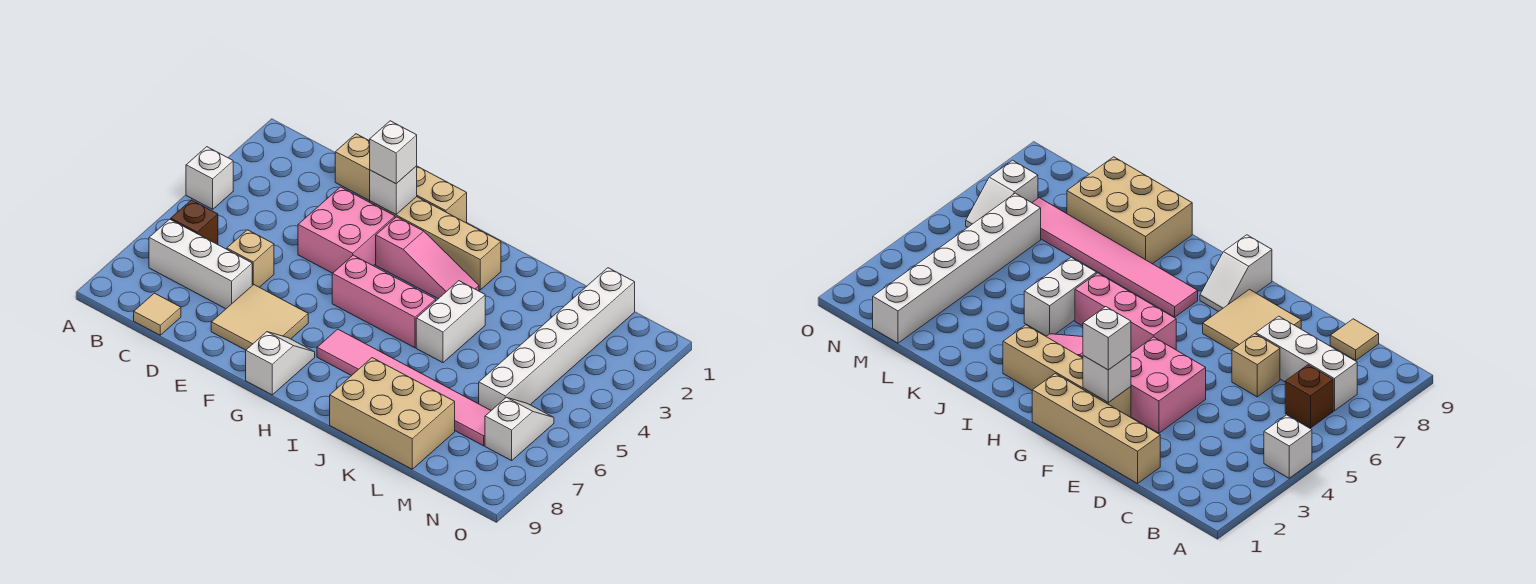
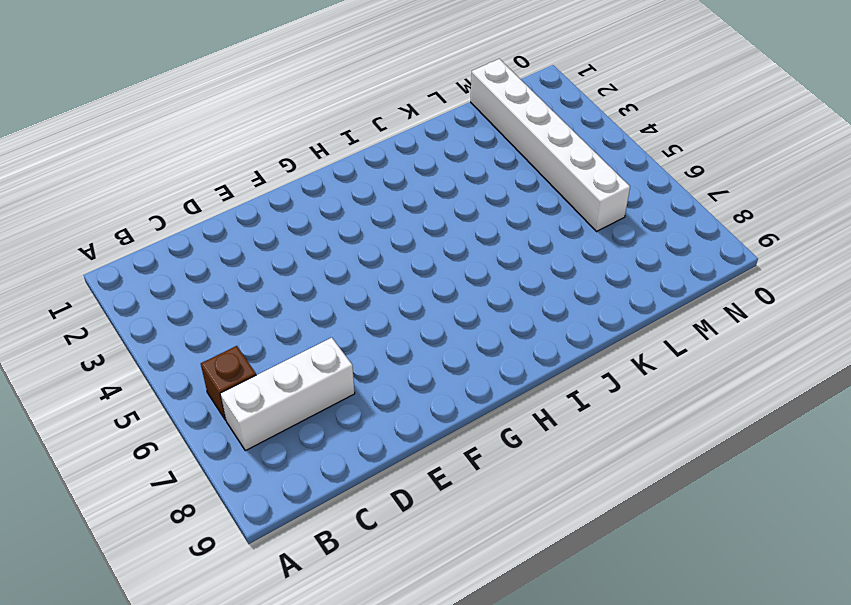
none -> white brick A4 level 1
none -> tan tile C9 level 1
none -> tan brick D1:G1 level 1

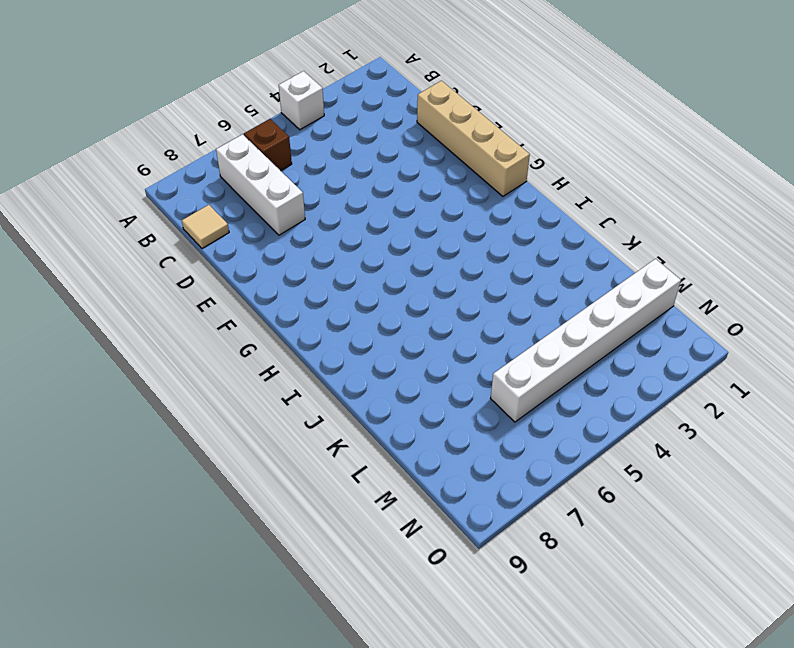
none -> tan brick D6 level 1
none -> pink brick E3:F4 level 1
none -> tan tile E7:F8 level 1

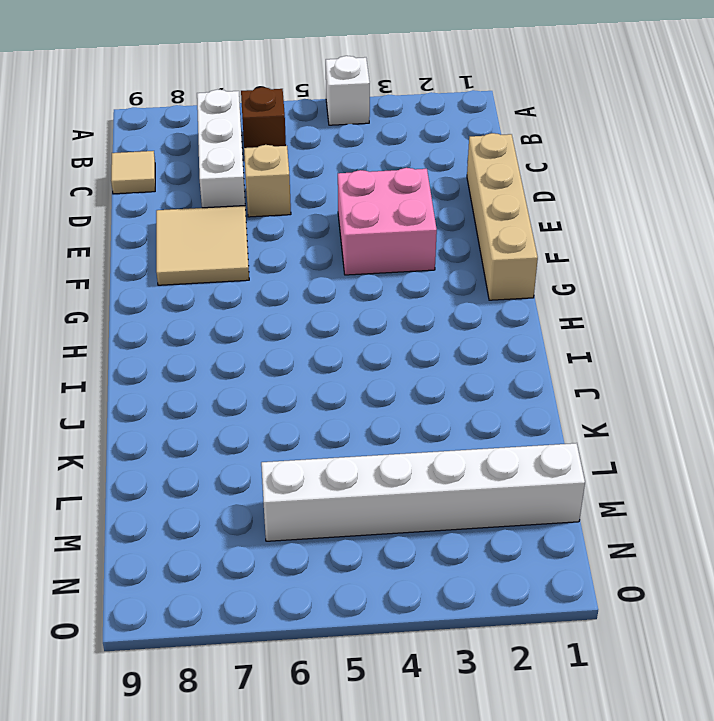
none -> tan brick F2:I2 level 1
none -> pink slope G3:I3 level 1 top G
none -> pink brick G5:I5 level 1

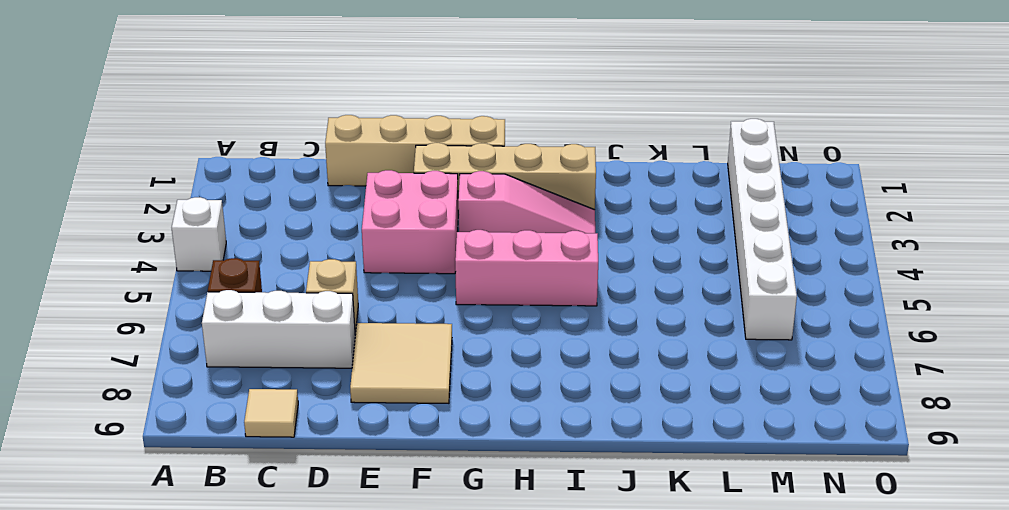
none -> white slope G8:G9 level 1 top 9
none -> pink tile H7:M7 level 1
none -> white brick J4:J5 level 1

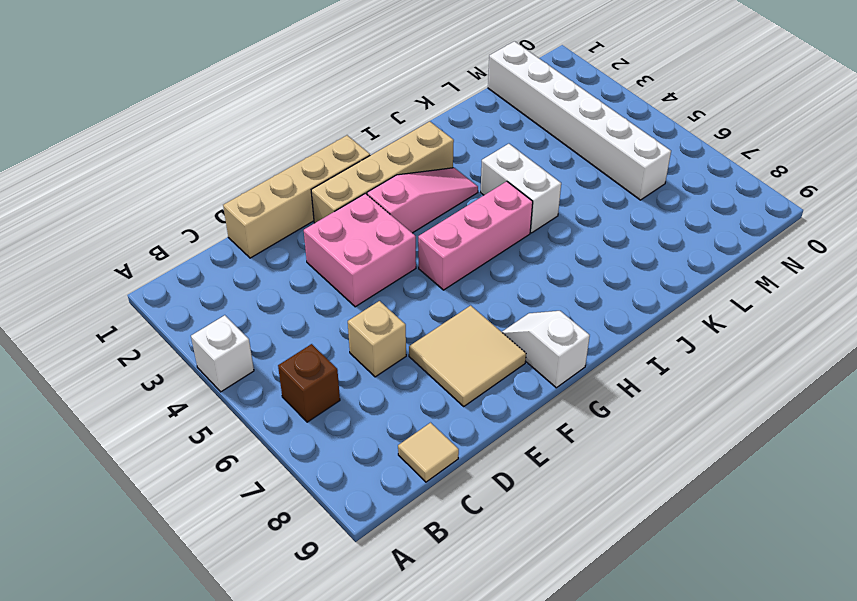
none -> white brick B7:D7 level 1
none -> pink tile H7:M7 level 1
none -> tan brick J8:L9 level 1

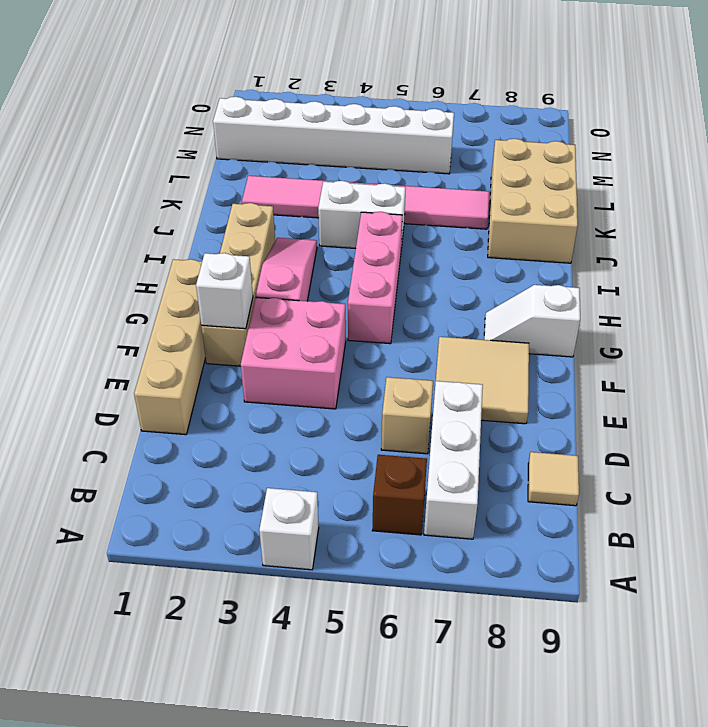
pink tile K2:K7 level 1 -> pink tile H7:M7 level 1
none -> white slope N6:N7 level 1 top 7
none -> white brick F2 level 3

